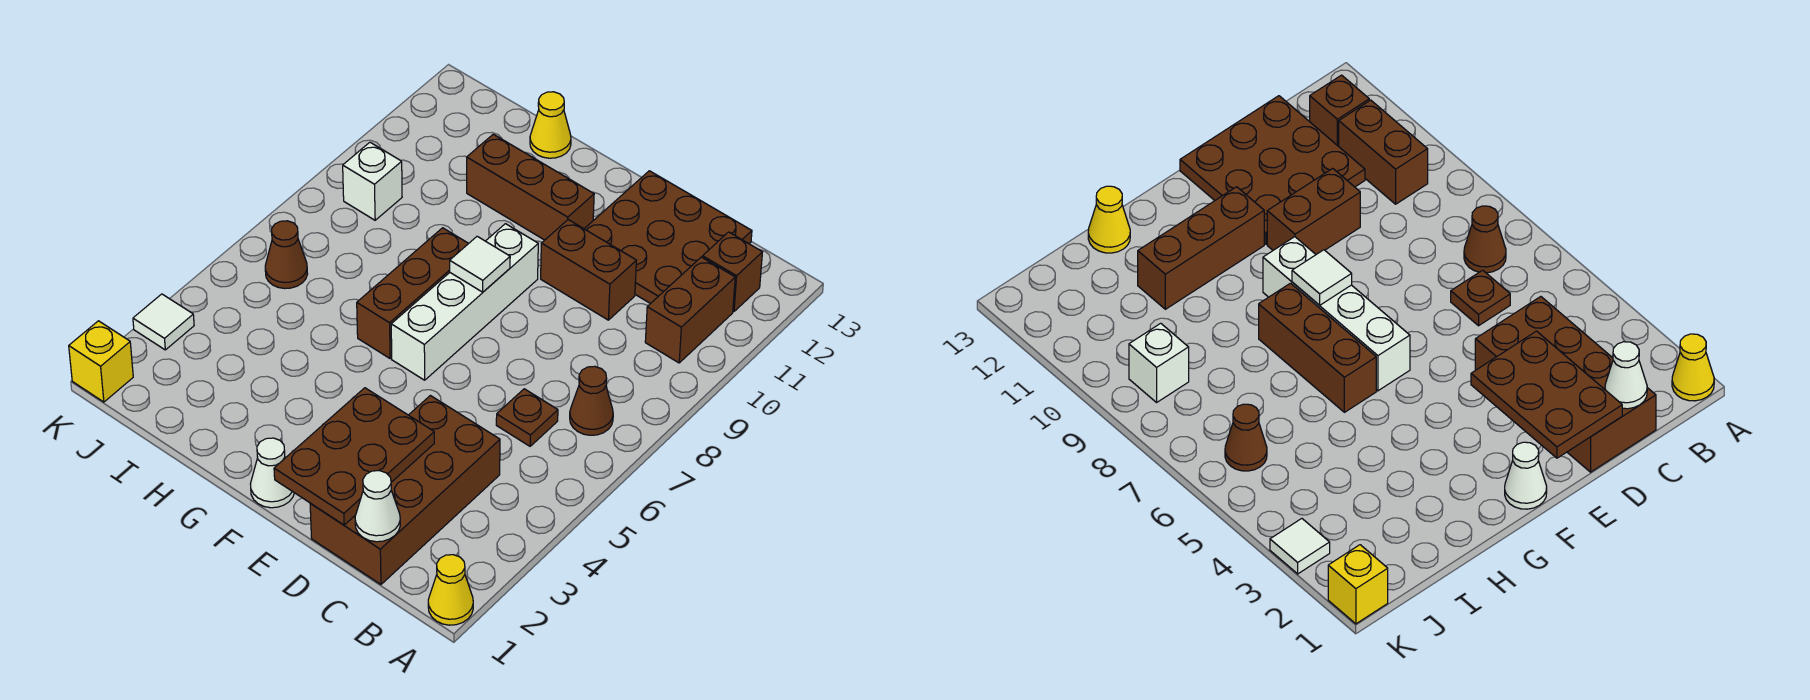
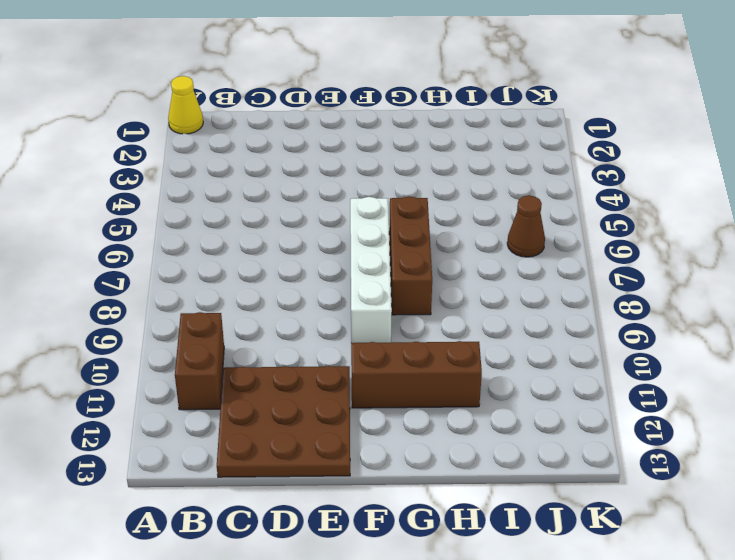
none -> brown cone B7 level 1
none -> brown brick B12 level 1
none -> brown brick C1:D4 level 1

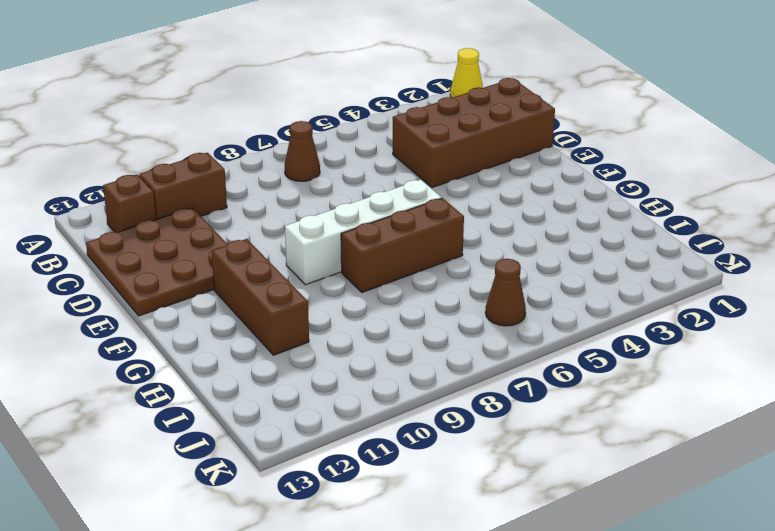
none -> brown plate C6 level 1
none -> brown brick D10:E10 level 1
none -> white cone F1 level 1

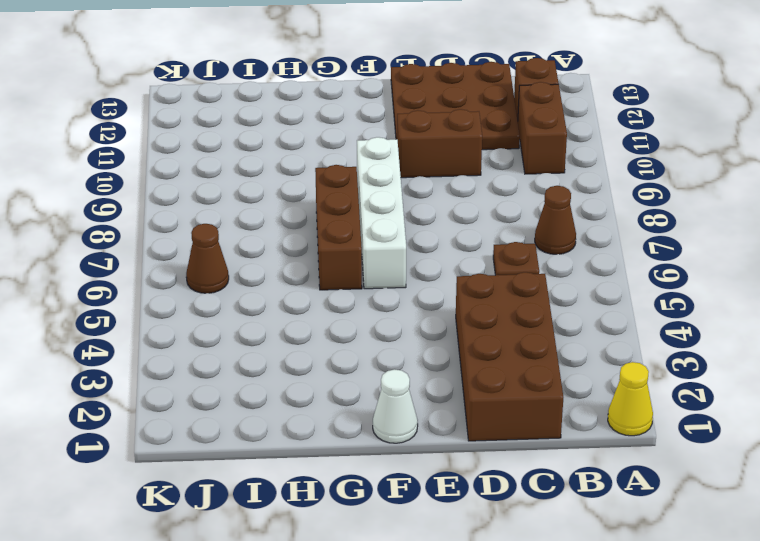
none -> brown brick F11:H11 level 1
none -> yellow cone H13 level 1
none -> white brick J9 level 1

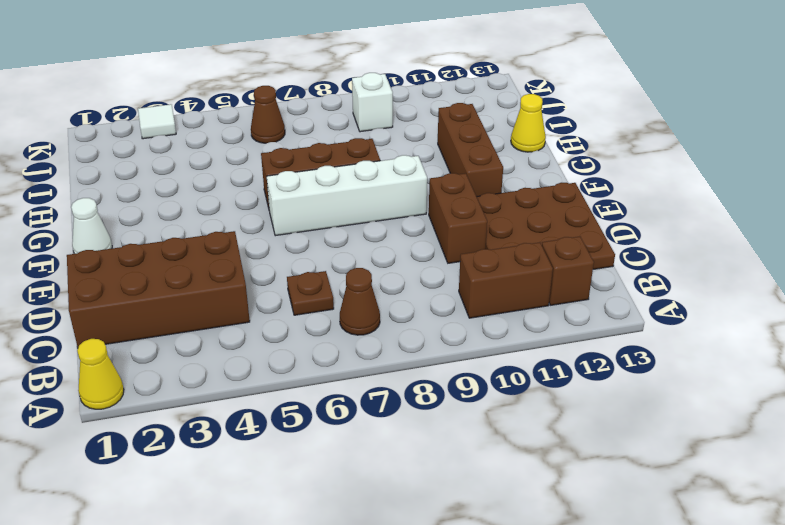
none -> yellow brick K1 level 1
none -> white cone C1 level 2
none -> brown plate D1:E3 level 2

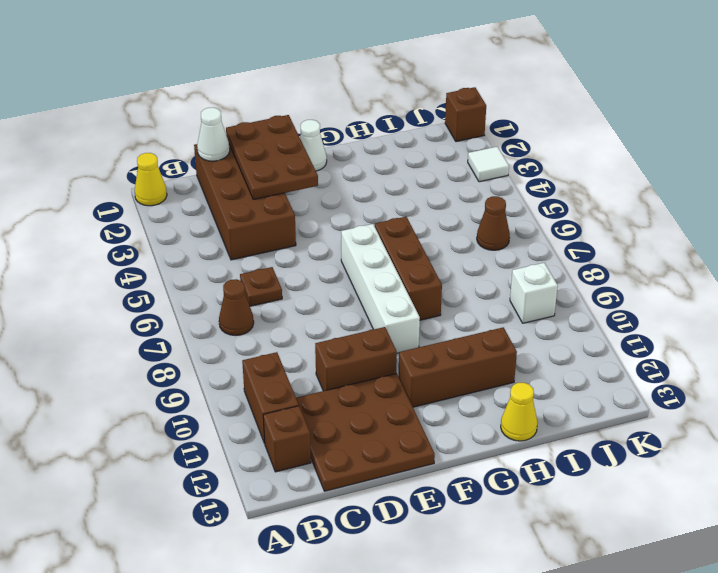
brown brick K1 level 1 -> yellow brick K1 level 1
none -> white tile F8 level 2

